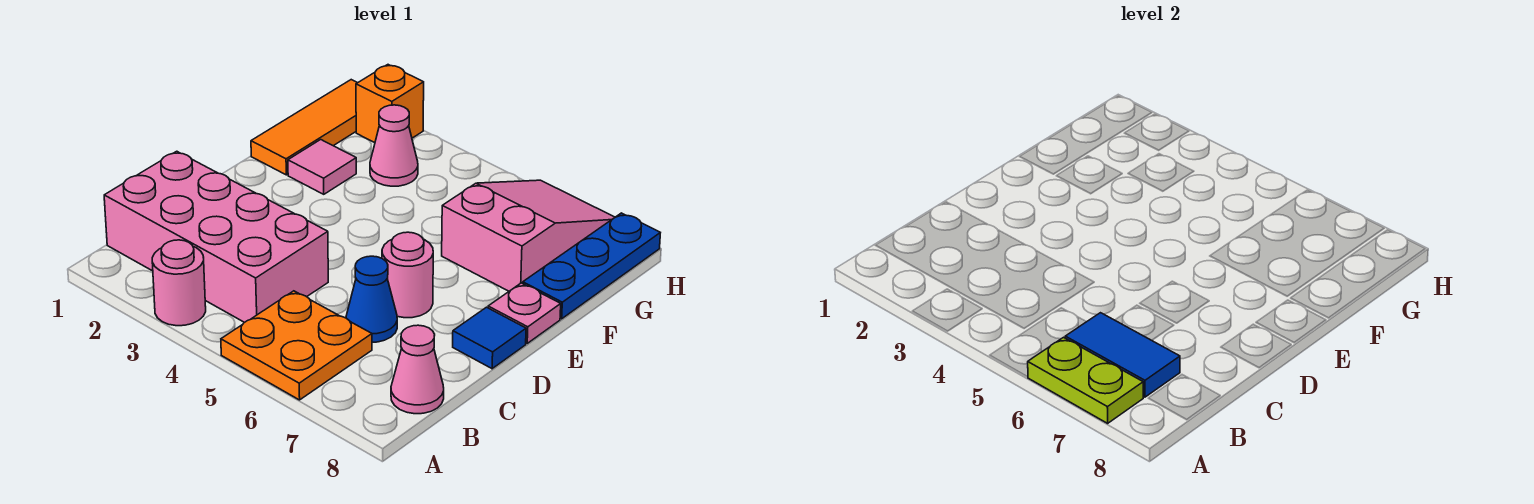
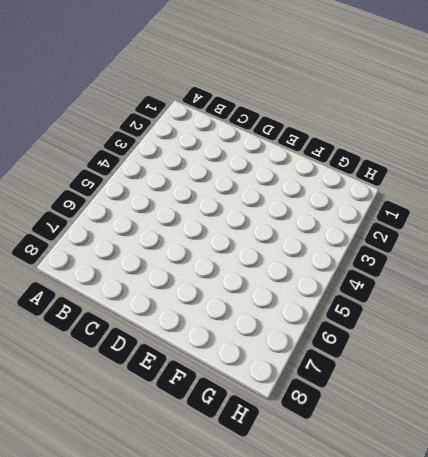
none -> pink round brick A3 level 1
none -> orange plate A5:B6 level 1
none -> pink brick B1:C4 level 1

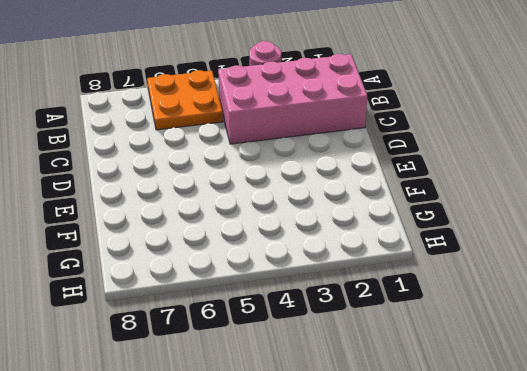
none -> pink cone B8 level 1
none -> blue cone C6 level 1
none -> pink round brick D6 level 1

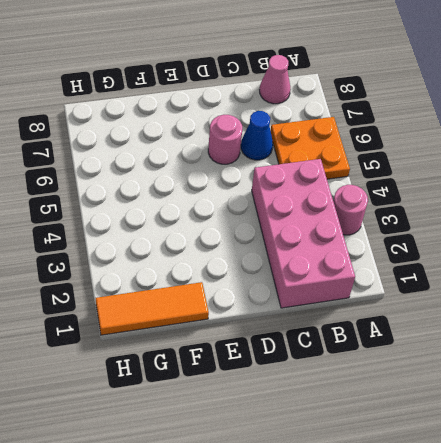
none -> blue tile D8 level 1
none -> pink plate E8 level 1
none -> pink tile F2 level 1

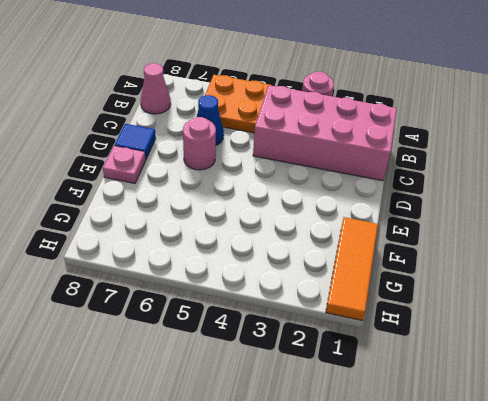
none -> pink tile F2 level 1
none -> pink slope F6:H7 level 1 top F
none -> blue plate F8:H8 level 1

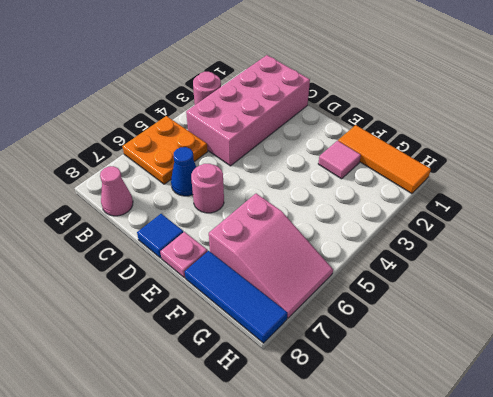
blue tile F8:H8 level 1 -> blue plate F8:H8 level 1
none -> pink cone G3 level 1
none -> orange brick H2 level 1
none -> lime plate A6:A7 level 2

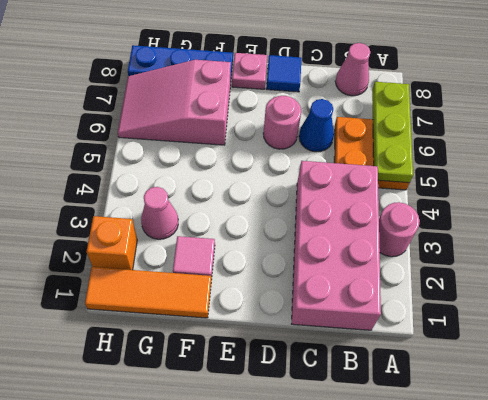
lime plate A5:A7 level 2 -> lime plate A6:A7 level 2
none -> blue tile B6:B7 level 2

